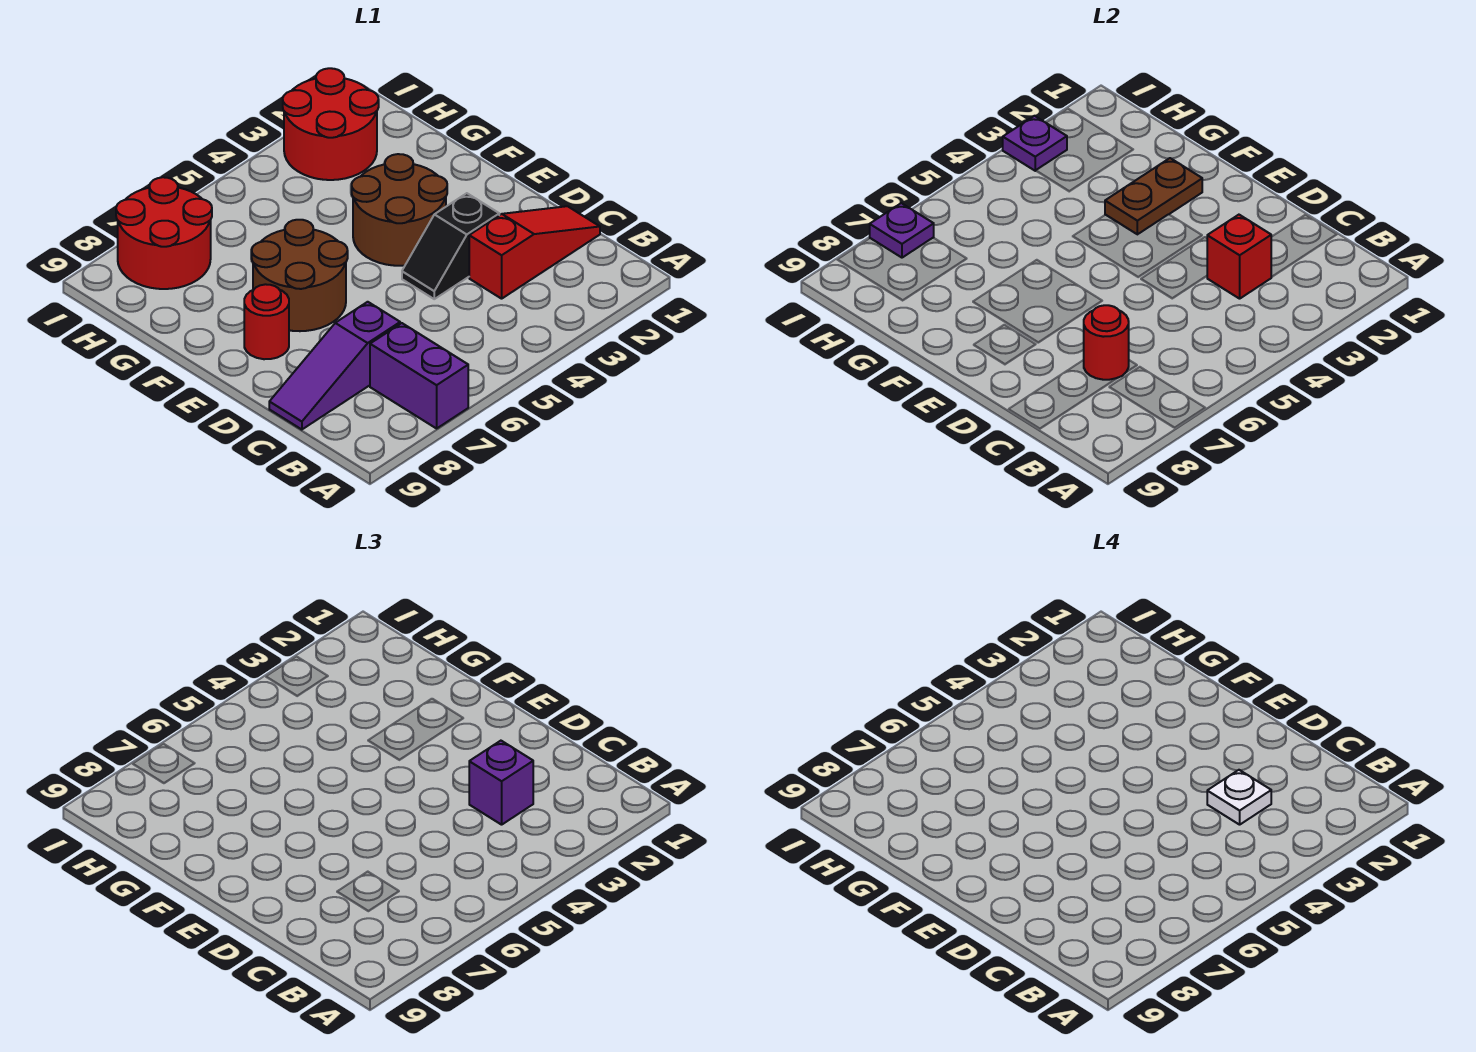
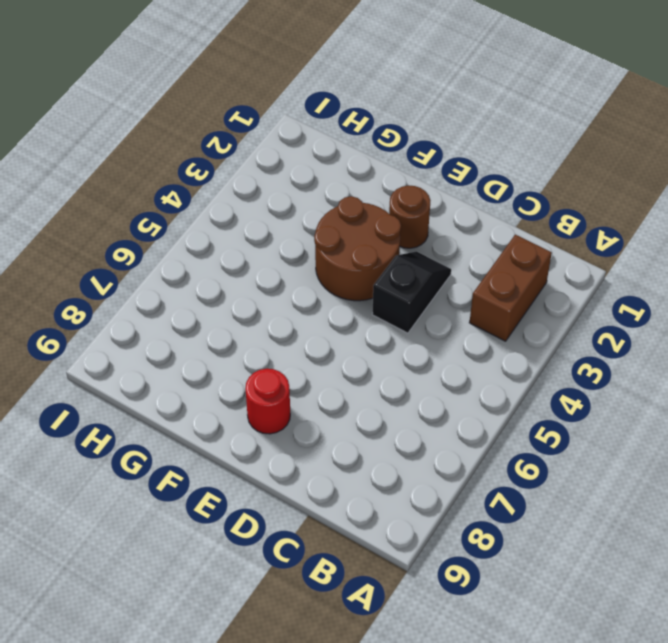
brown brick B2:B3 level 1 -> none
black slope D3:D4 level 1 top 4 -> black slope D3:D4 level 1 top 3
brown round brick E2 level 1 -> none
none -> purple brick A7:B7 level 1
none -> red slope C1:C3 level 1 top 3
none -> purple slope C7:C9 level 1 top 7

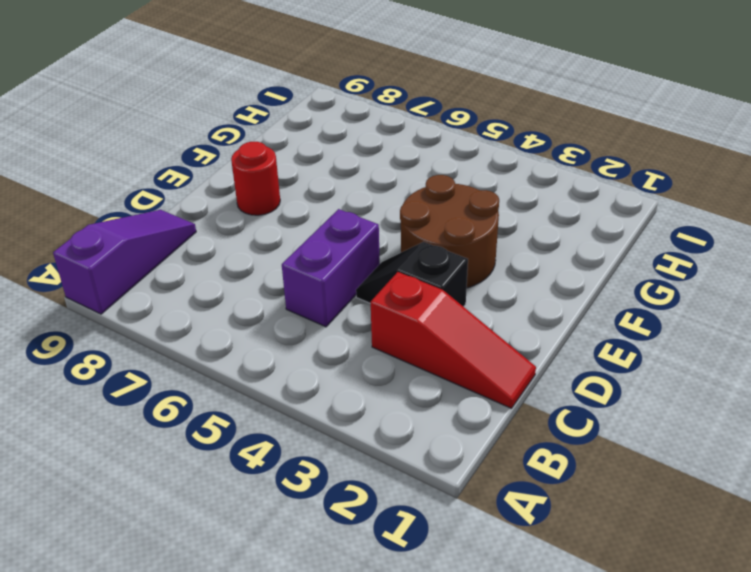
purple slope A9:C9 level 1 top A -> purple slope C7:C9 level 1 top 7
purple brick C5:D5 level 1 -> purple brick A7:B7 level 1
none -> brown round brick E6:F7 level 1
none -> red round brick H2:I3 level 1
none -> red round brick H7:I8 level 1

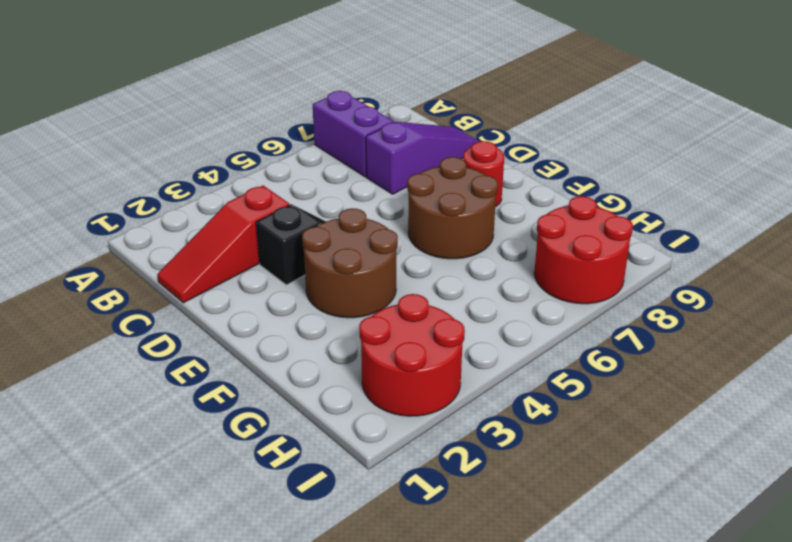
none -> red brick C3 level 2
none -> red round brick C7 level 2
none -> brown plate F2:F3 level 2

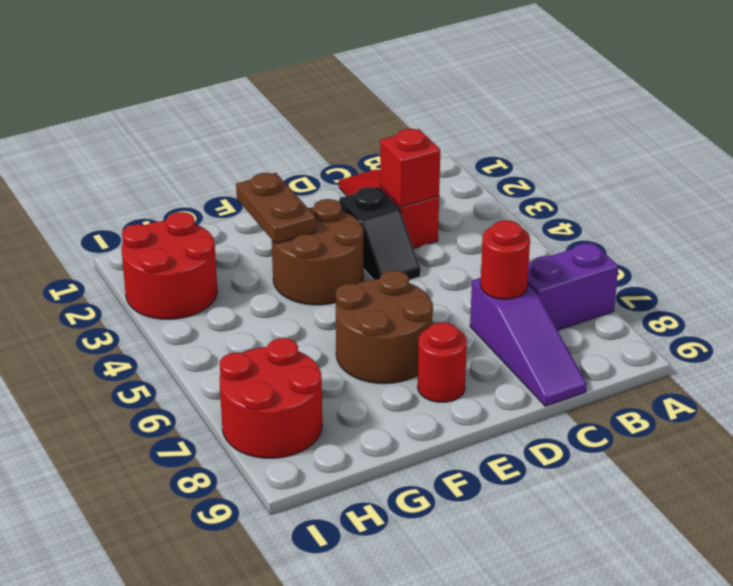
none -> purple plate I3 level 2
none -> purple plate I7 level 2
none -> purple brick C3 level 3

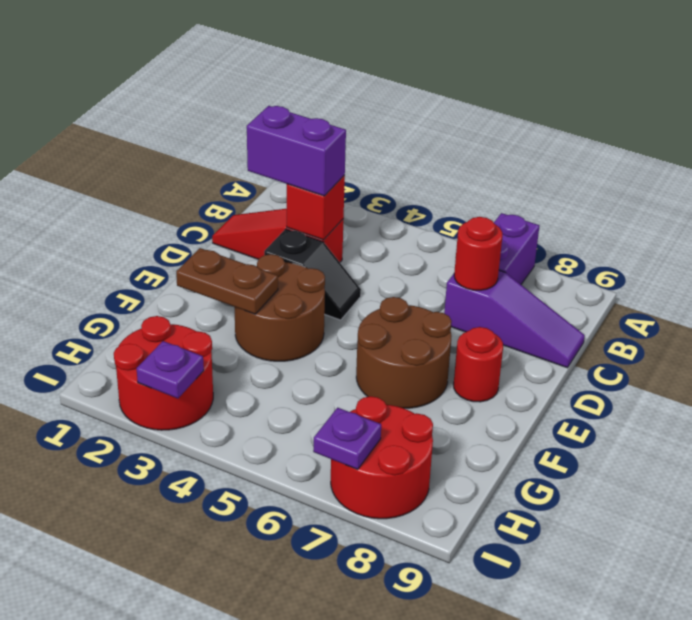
purple brick C2:C3 level 3 -> purple brick C3 level 3
none -> white plate C3 level 4

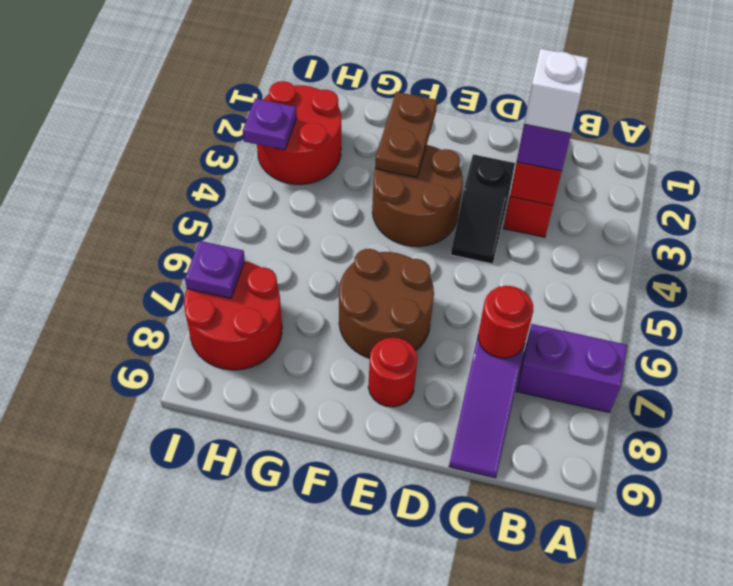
white brick C3 level 4 -> white plate C3 level 4

